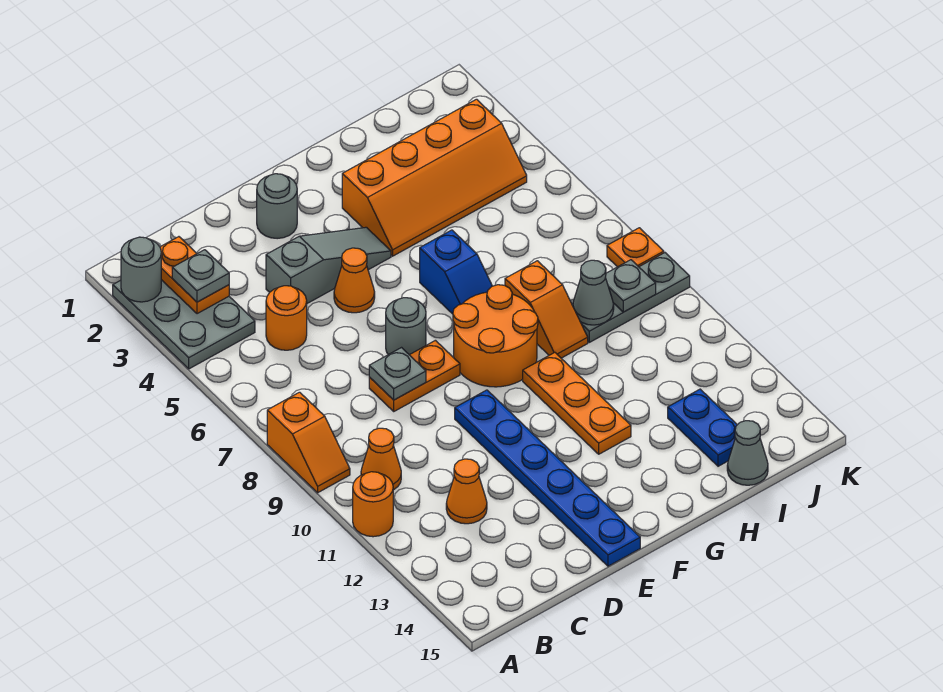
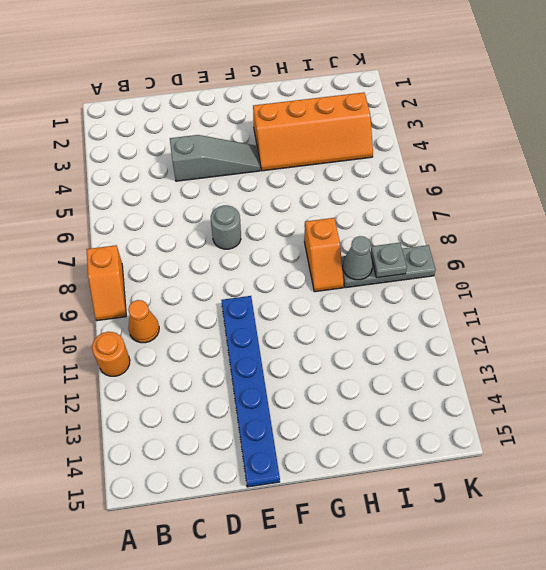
none -> grey plate A2:B4 level 1
none -> orange round brick C5 level 1
none -> orange cone C12 level 1

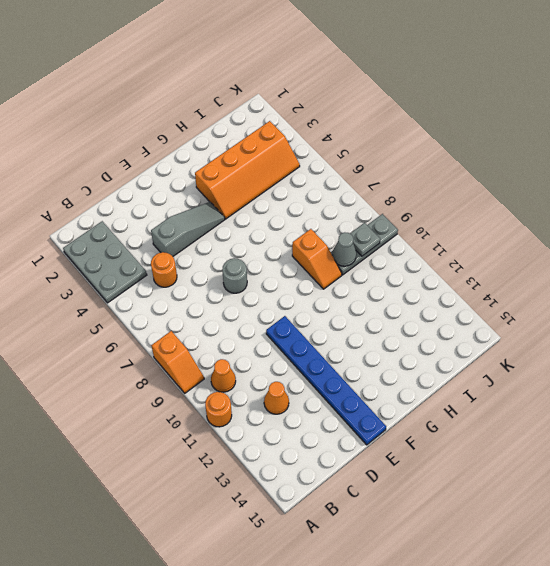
none -> orange plate D8:E8 level 1
none -> grey round brick E2 level 1
none -> orange cone E5 level 1

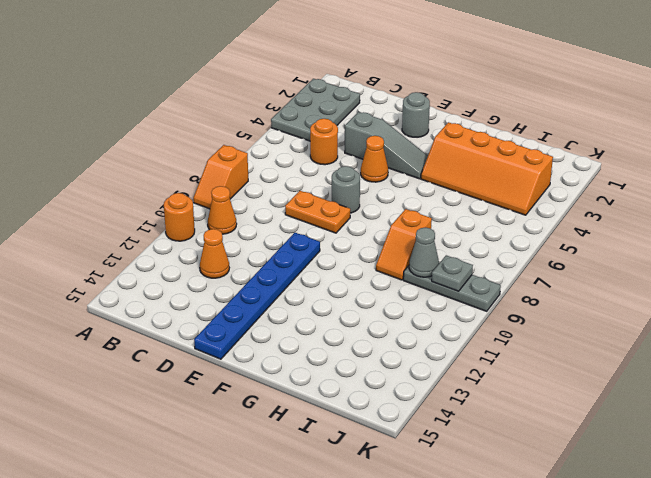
none -> orange round brick F8:G9 level 1
none -> blue slope G6:G7 level 1 top 6
none -> orange plate G10:G12 level 1

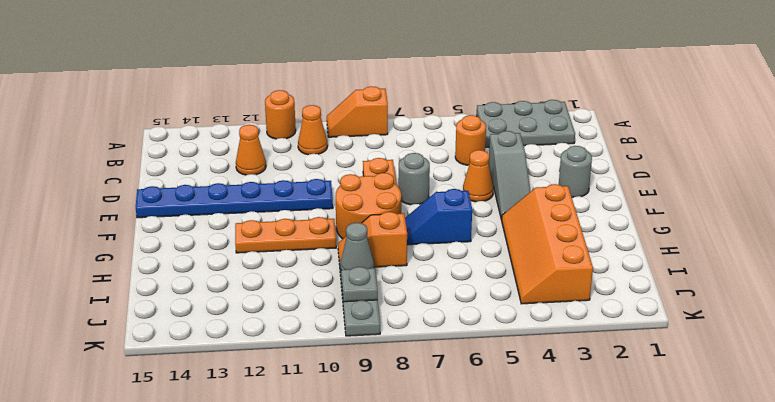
none -> blue plate I13:I14 level 1
none -> grey cone I15 level 1
none -> orange plate K8 level 1

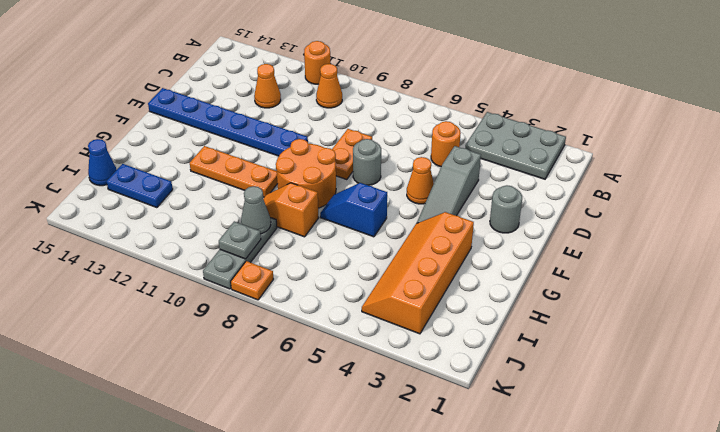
blue cone I15 level 1 -> grey cone I15 level 1
none -> orange slope A8:A9 level 1 top 8
none -> grey round brick A2 level 2
none -> orange plate B2:B3 level 2

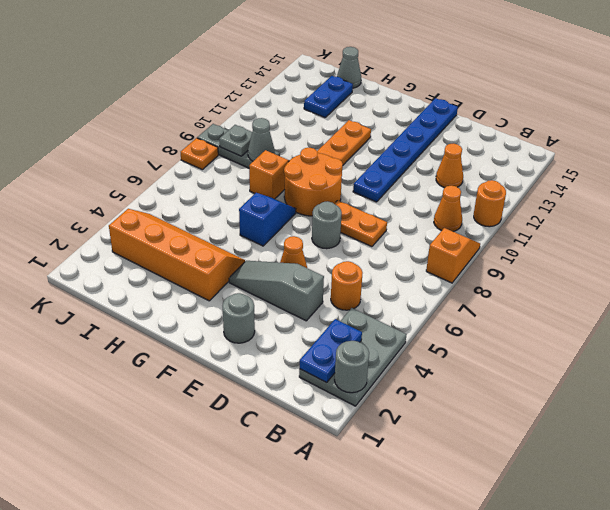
blue plate B2:B3 level 2 -> orange plate B2:B3 level 2
none -> grey plate D8 level 2
none -> grey plate B3 level 3

